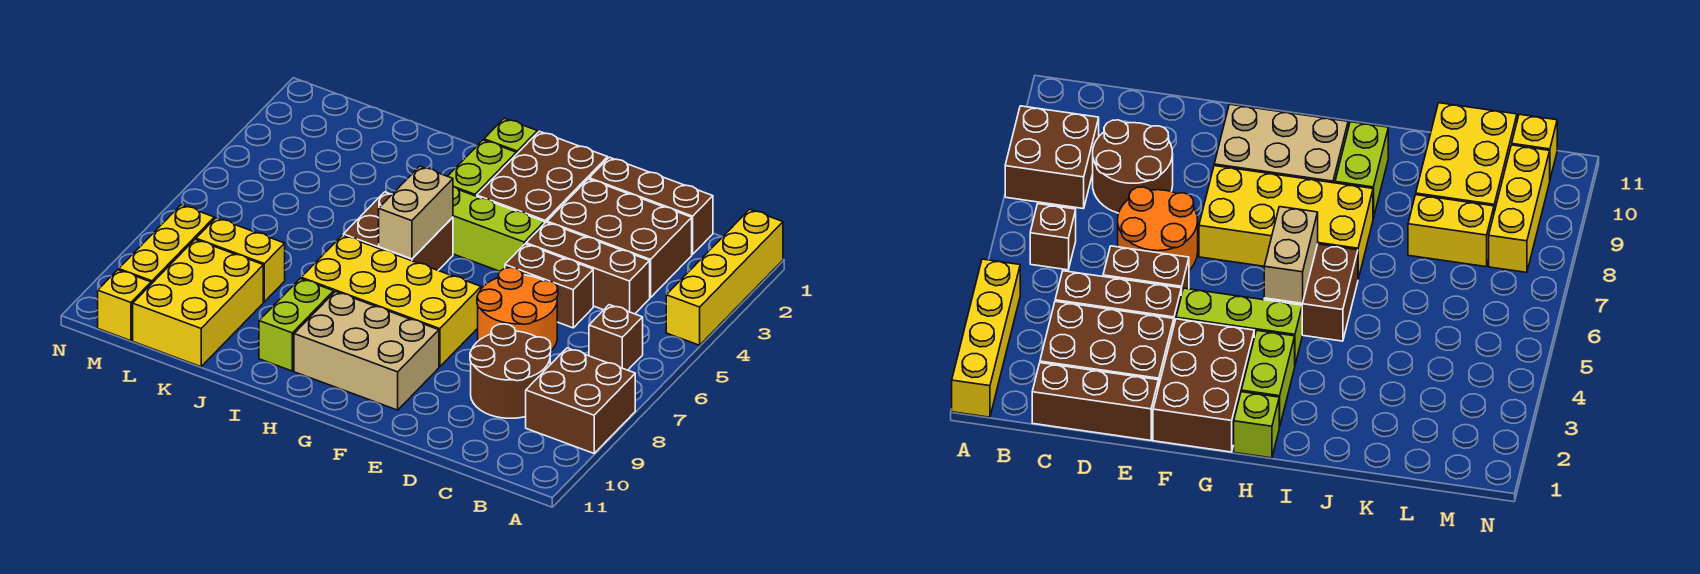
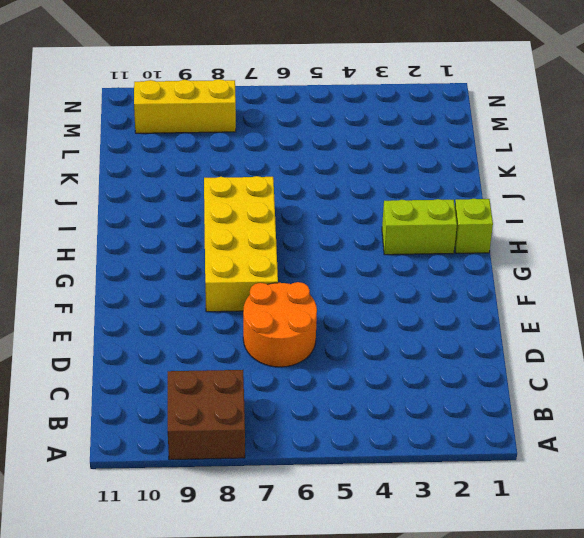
none -> yellow brick A1:A4 level 1
none -> brown brick B6 level 1
none -> brown brick C1:E1 level 1

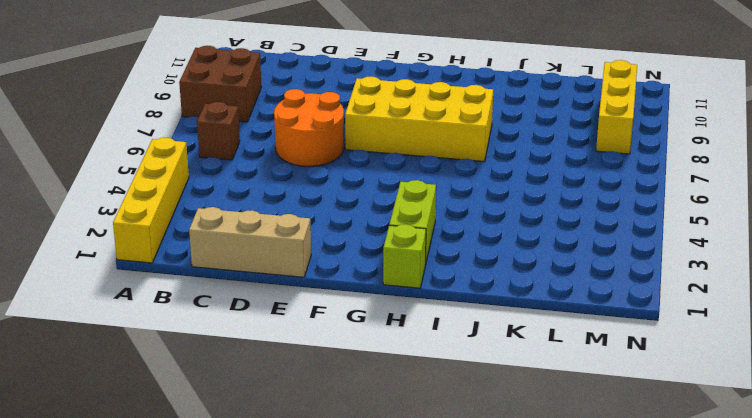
tan brick C1:E1 level 1 -> brown brick C1:E1 level 1
none -> brown brick C2:E3 level 1
none -> brown brick C4:E4 level 1
none -> brown round brick C8:D9 level 1

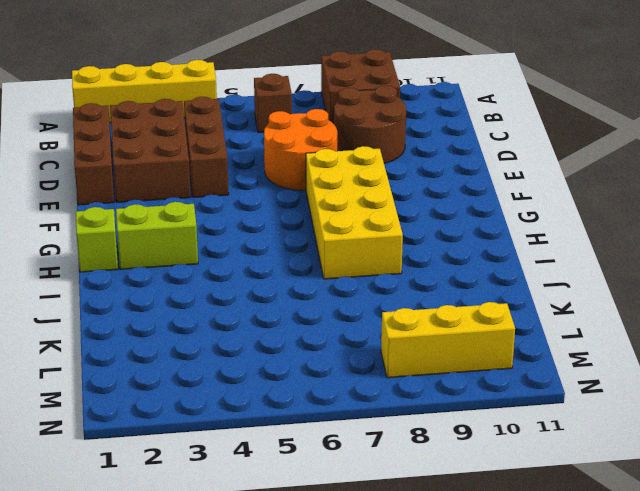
none -> brown brick D5:E5 level 1
none -> brown brick F1:G3 level 1
none -> lime brick F4:H4 level 1

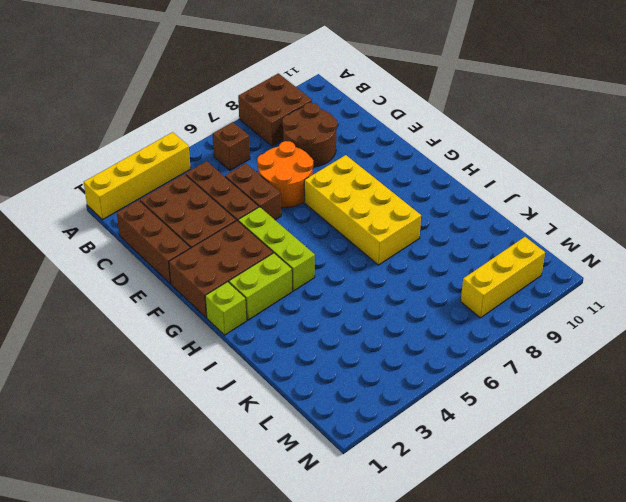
none -> tan brick F9:H10 level 1
none -> brown brick H5:I6 level 1
none -> lime brick I9:I10 level 1

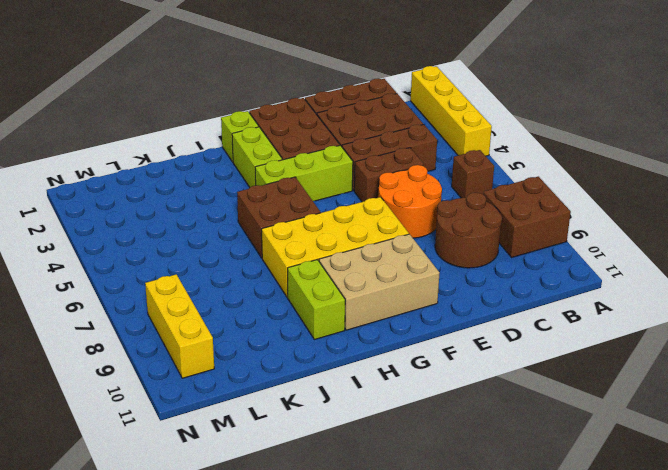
none -> yellow brick K8:L8 level 1
none -> yellow brick K9:L11 level 1
none -> yellow brick M11 level 1

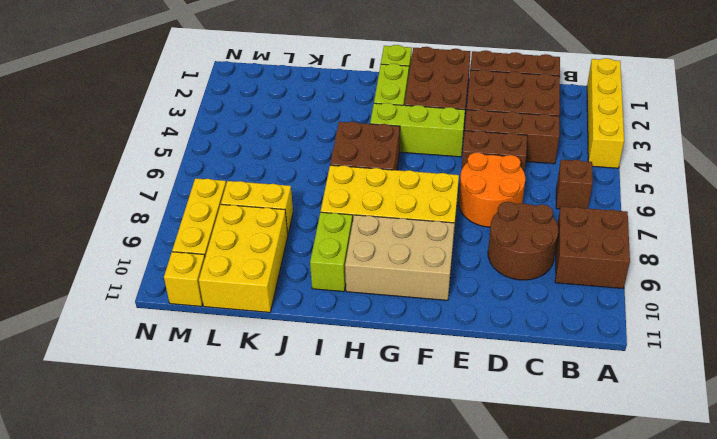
none -> tan brick H5:H6 level 2

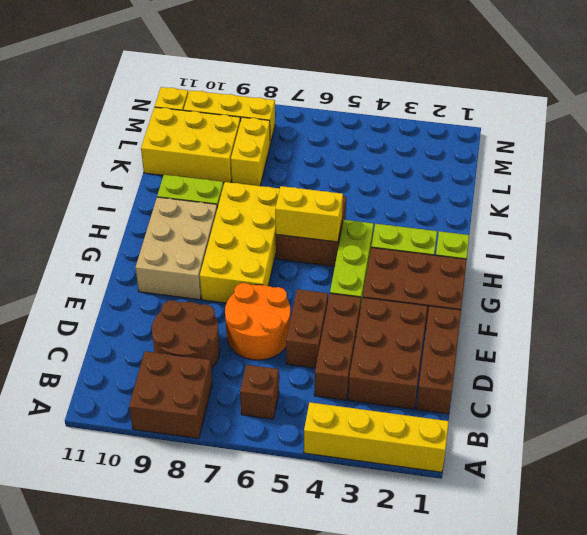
yellow brick H5:H6 level 2 -> tan brick H5:H6 level 2

